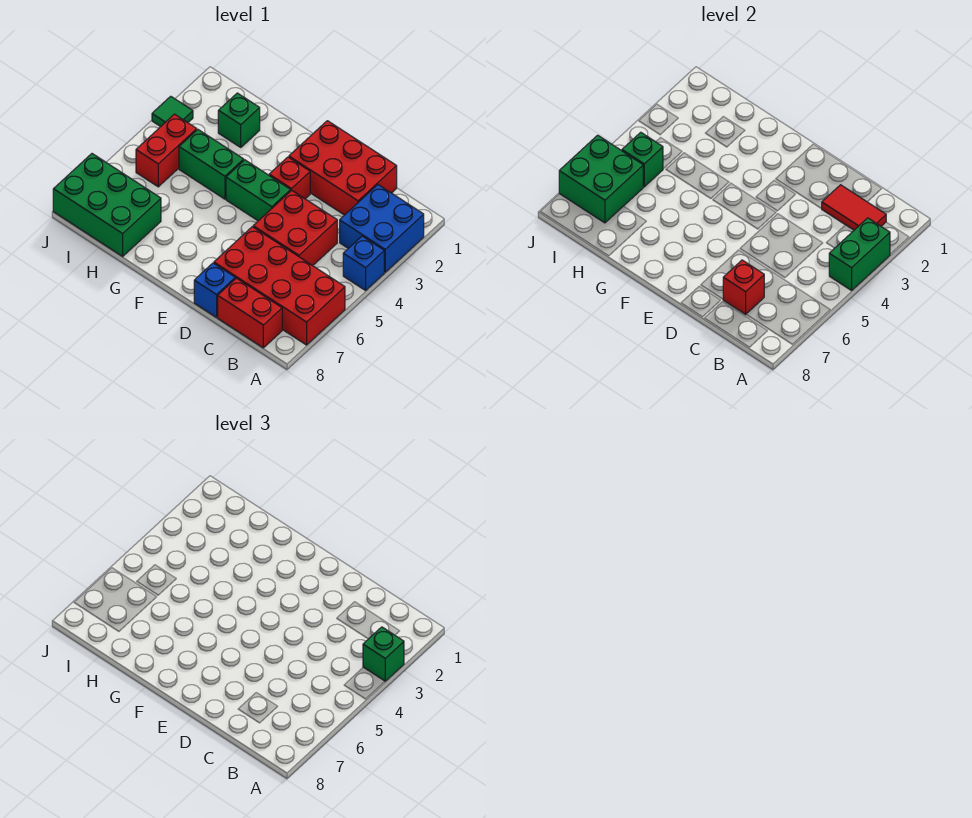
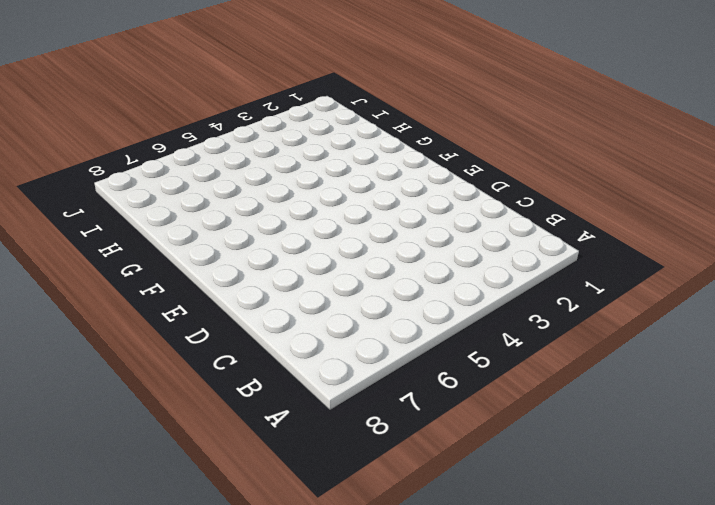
none -> blue brick A2:B3 level 1
none -> blue brick A4 level 1
none -> red brick A6:D7 level 1

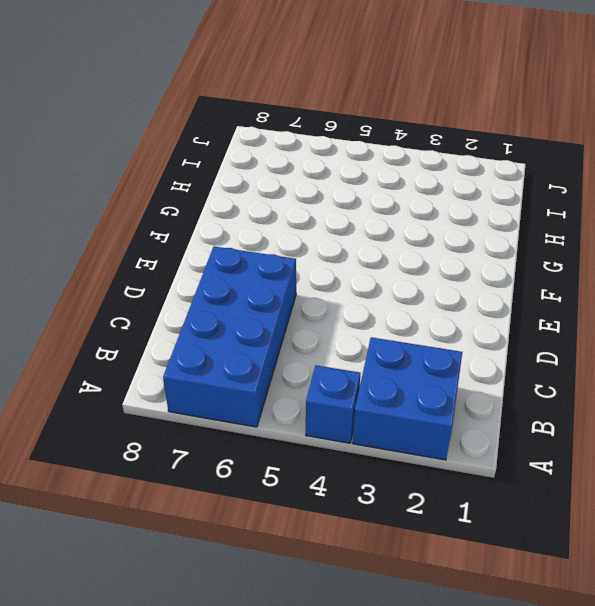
blue brick A6:D7 level 1 -> red brick A6:D7 level 1
none -> red brick B8:C8 level 1
none -> red brick C1:E2 level 1
none -> red brick C4:D5 level 1

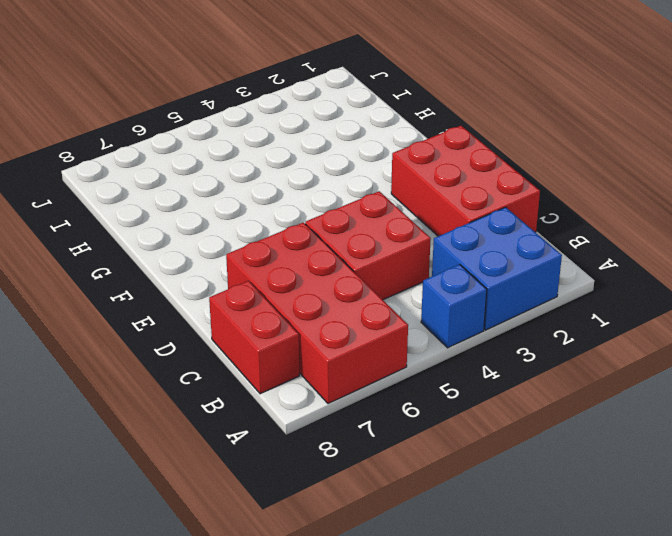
none -> blue brick D8 level 1
none -> red brick E3 level 1
none -> green brick E4:F4 level 1

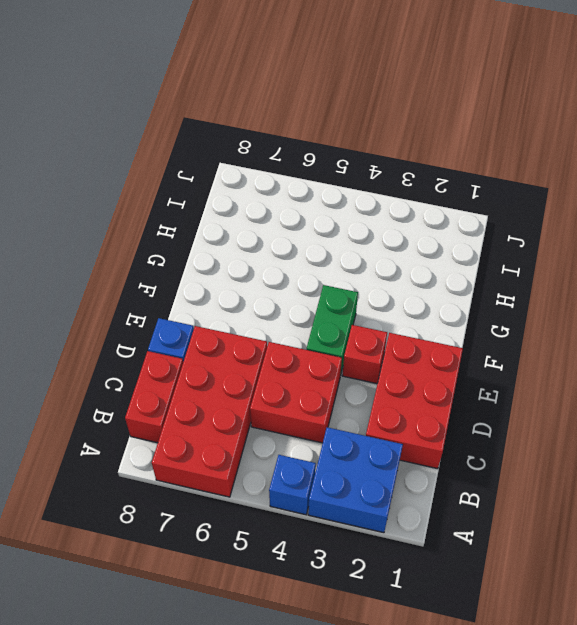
none -> green brick G4:H4 level 1
none -> green brick H2 level 1
none -> green brick H7:J8 level 1

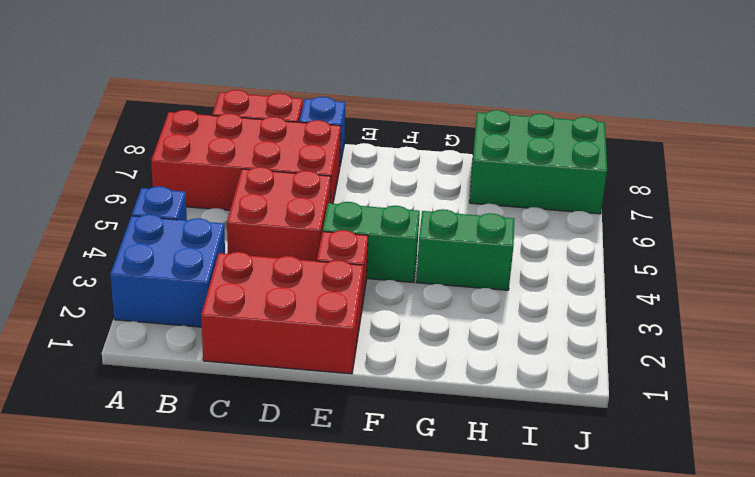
none -> green brick H2 level 1
none -> red brick I4:I5 level 1
none -> green tile J3 level 1

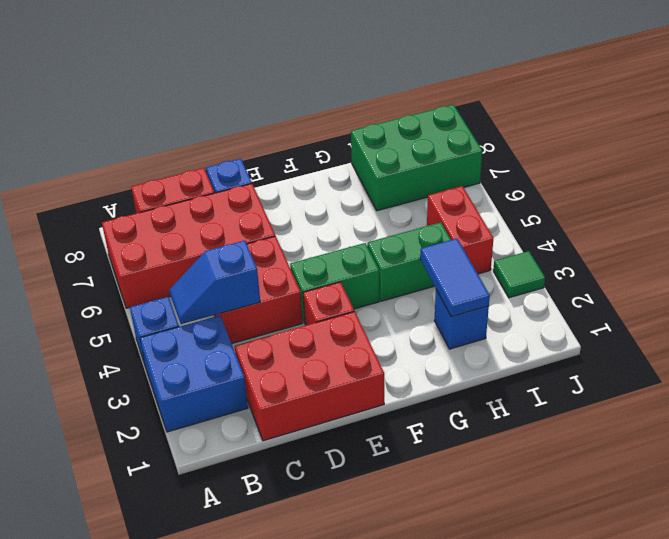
blue slope B4:C4 level 2 top C -> none
blue brick H2 level 1 -> green brick H2 level 1
blue tile H2:H3 level 2 -> none
none -> green brick A3:A4 level 2
none -> red tile B2:C2 level 2
none -> red brick C7 level 2

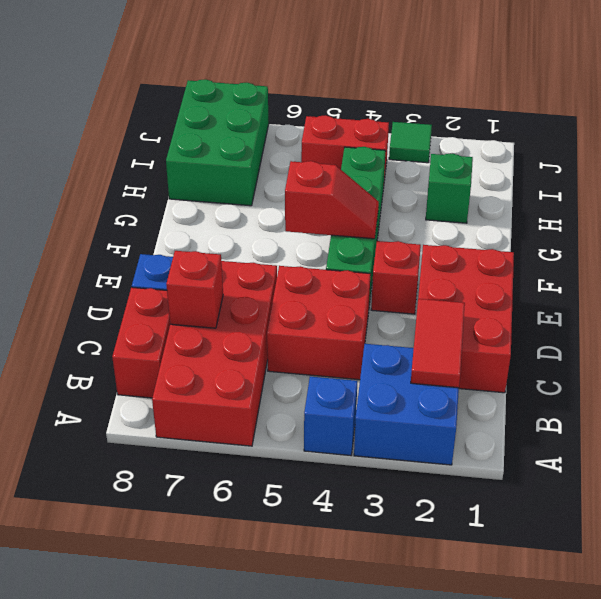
red slope F4:F5 level 2 top 5 -> none
none -> green brick A3:A4 level 2
none -> green brick I5 level 2
none -> green brick I6:J7 level 2

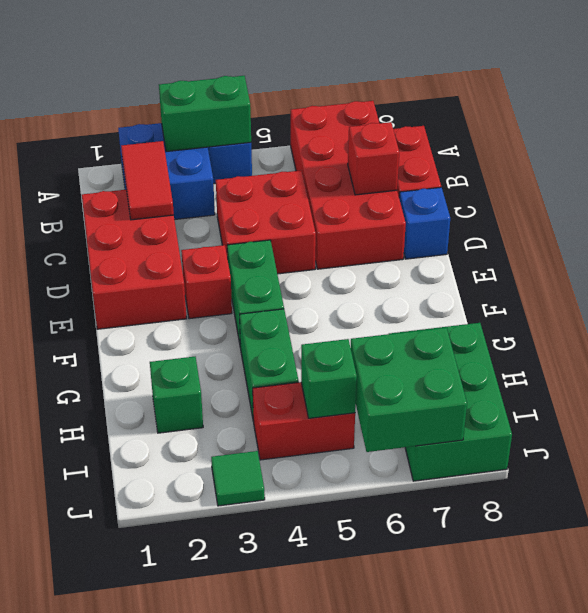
none -> green brick A3 level 3

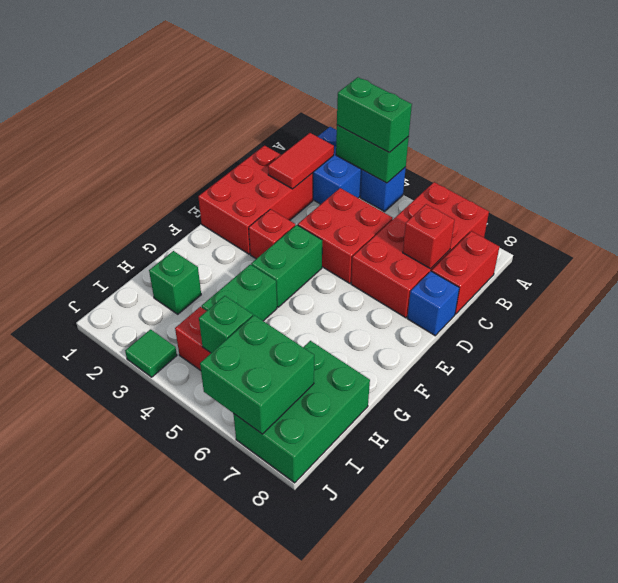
green brick A3:A4 level 3 -> green brick A3 level 3

